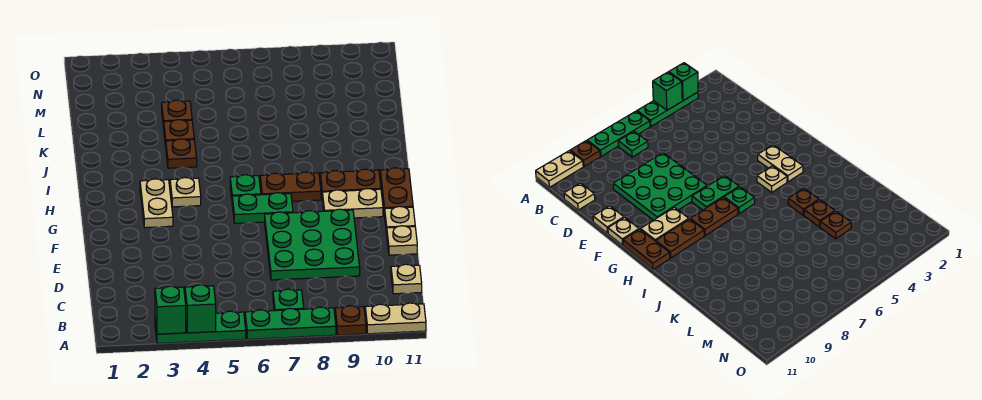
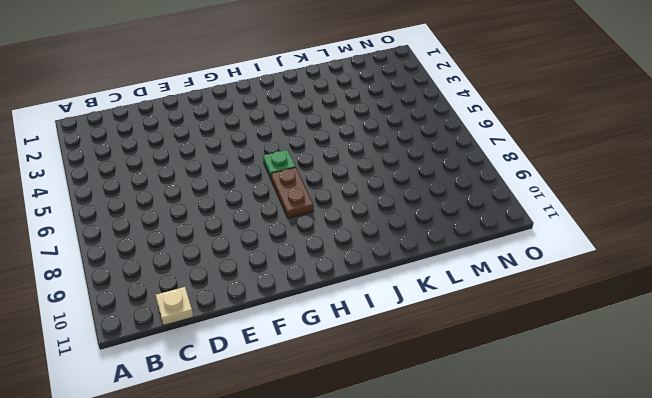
none -> green plate A3:A5 level 1
none -> green plate A6:A8 level 1
none -> brown plate A9 level 1

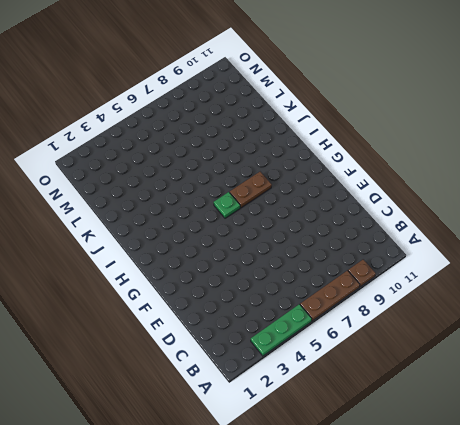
brown plate A6:A8 level 1 -> green plate A6:A8 level 1
none -> tan plate A10:A11 level 1
none -> green plate B7 level 1
none -> tan plate C11 level 1

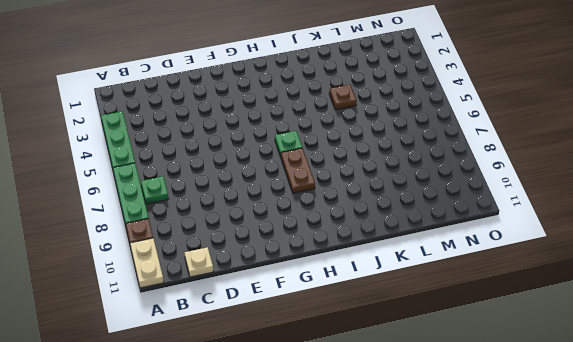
none -> green plate D7:F9 level 1
none -> tan plate E11 level 1
none -> tan plate F11 level 1

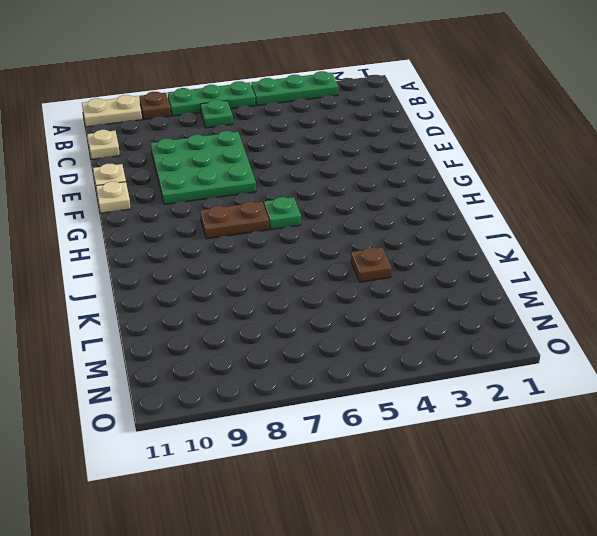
none -> tan plate G3:H3 level 1
none -> green plate G6:G7 level 1
none -> tan plate G9:G10 level 1

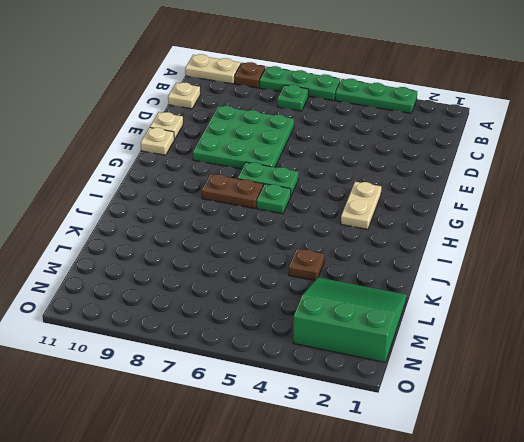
green slope L1:N3 level 1 top N -> none
none -> tan plate G9:G10 level 1
none -> brown plate G11:H11 level 1
none -> tan plate H4 level 1

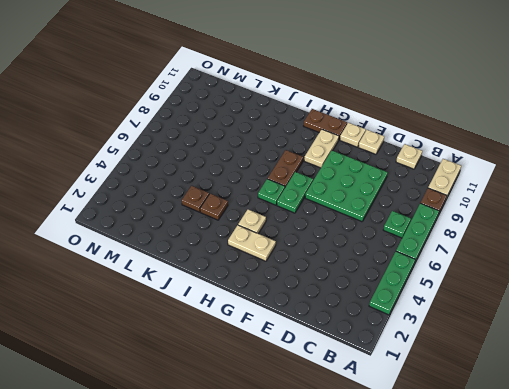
none -> brown plate H9:H10 level 1
none -> brown plate L4 level 1
none -> green brick A3 level 2

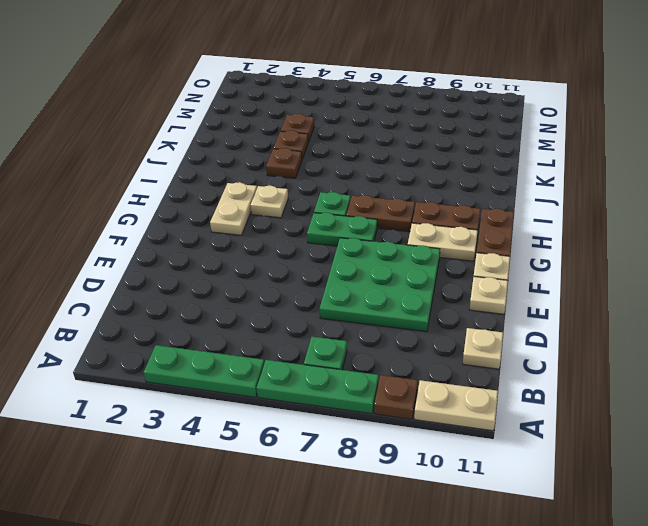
none -> green brick A3 level 2
none -> green brick A4 level 2

